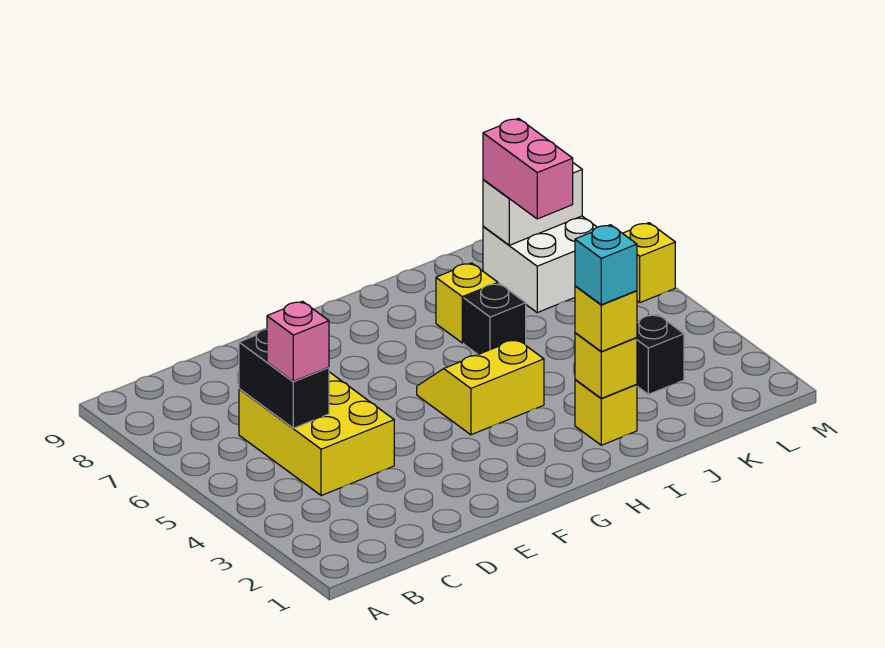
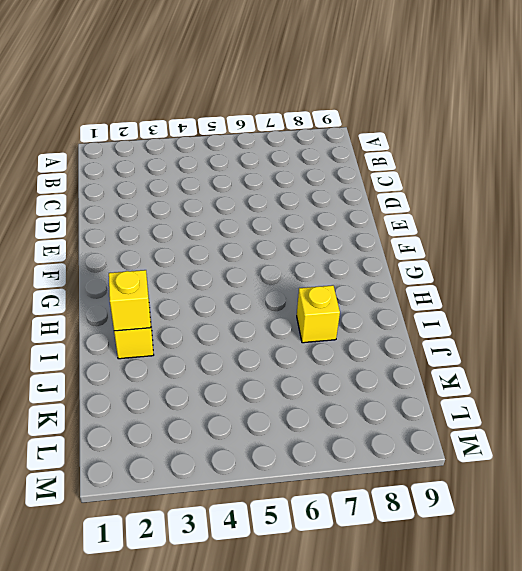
none -> yellow brick C4:D6 level 1
none -> yellow slope G4:H5 level 1 top 4
none -> black brick I6 level 1

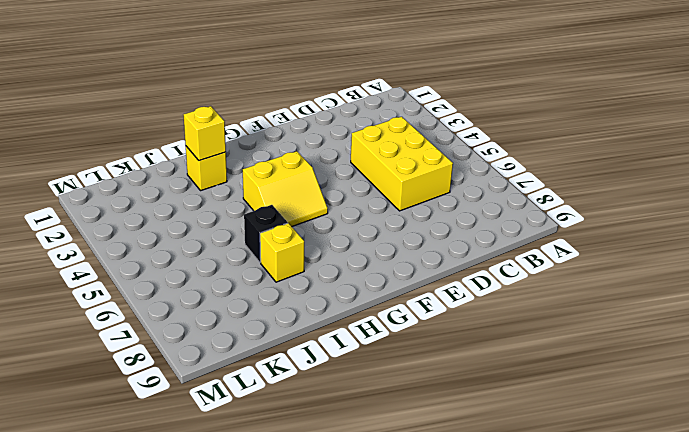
none -> black brick K3 level 1
none -> white brick K7:L8 level 1
none -> yellow brick M6 level 1

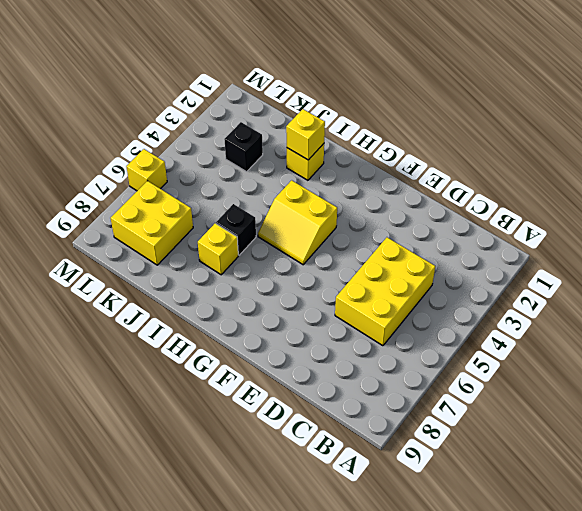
yellow brick K7:L8 level 1 -> white brick K7:L8 level 1
none -> black brick C5:C6 level 2
none -> white brick K8:L8 level 2
none -> pink brick C5 level 3

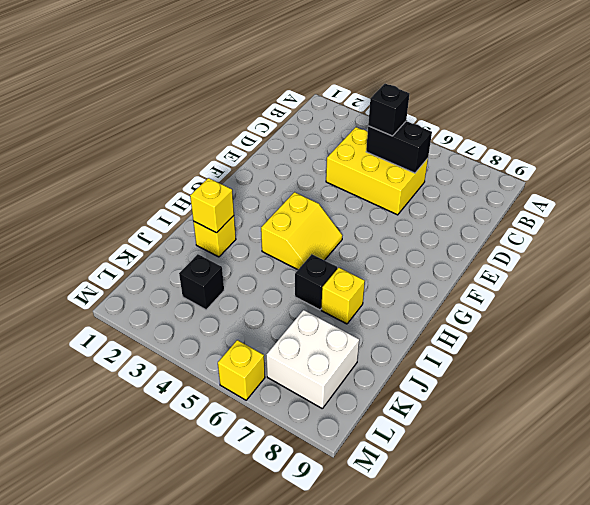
black brick C5 level 3 -> pink brick C5 level 3
none -> white brick K8:L8 level 2
none -> yellow brick I2 level 3
none -> pink brick K7:K8 level 3

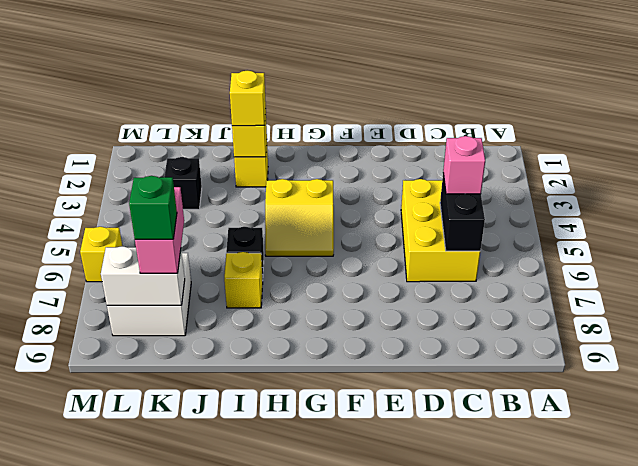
green brick K8 level 4 -> none
none -> cyan brick I2 level 4

